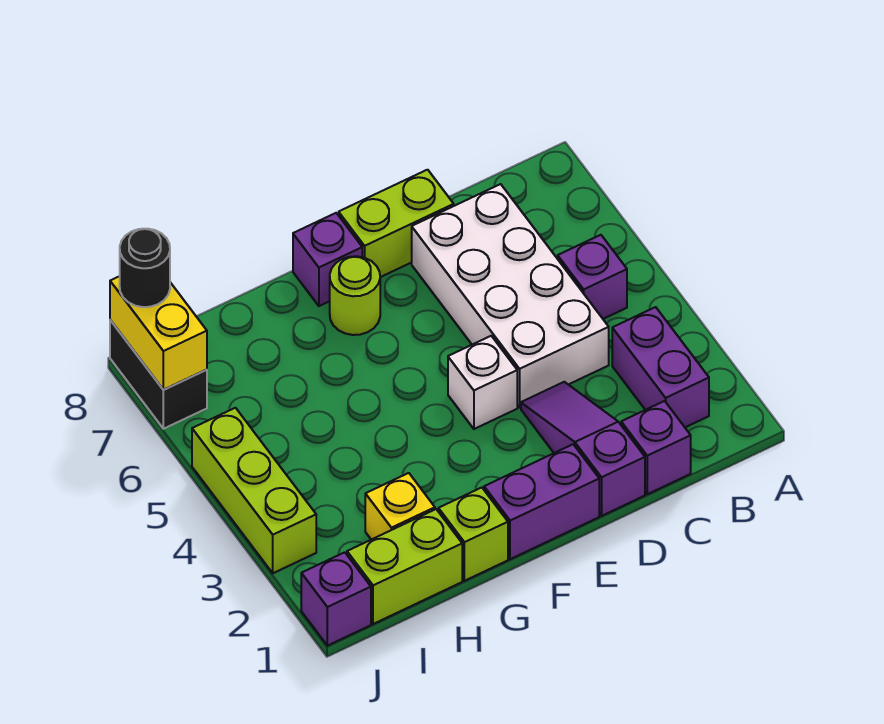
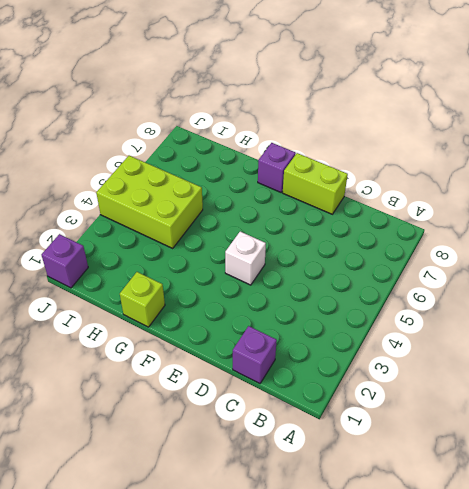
lime brick H4:J5 level 1 -> lime brick J3:J5 level 1
none -> purple brick B2:B3 level 1
none -> purple brick B5 level 1
none -> white brick C4:D7 level 1

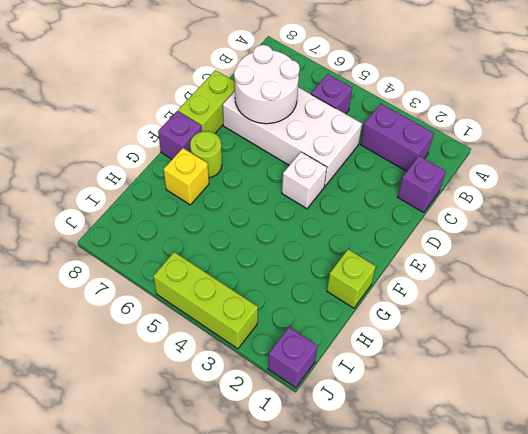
white round brick C6:D7 level 2 -> none
yellow brick G7 level 1 -> yellow brick H2 level 1
none -> purple slope D1:D3 level 1 top 1
none -> purple brick E1:F1 level 1
none -> lime brick H1:I1 level 1

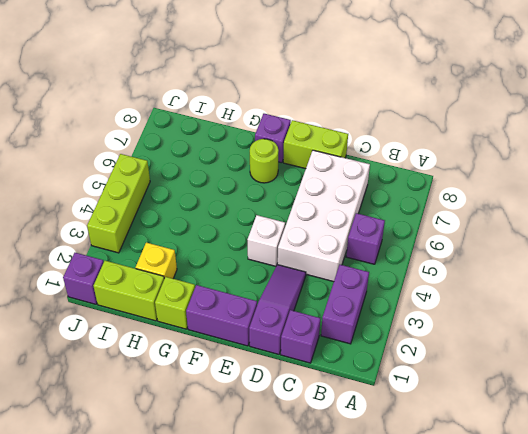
none -> black brick J7:J8 level 1
none -> yellow brick J7:J8 level 2
none -> black round brick J8 level 3

